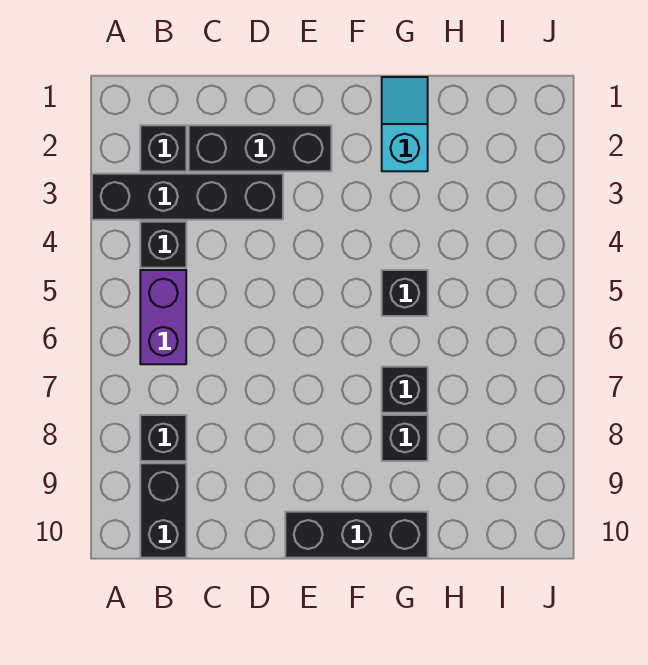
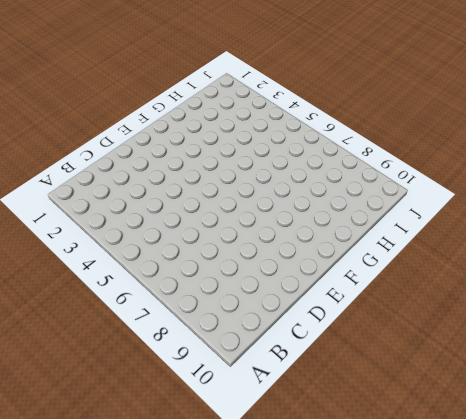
none -> black brick A3:D3 level 1
none -> black brick B2 level 1
none -> black brick B4 level 1

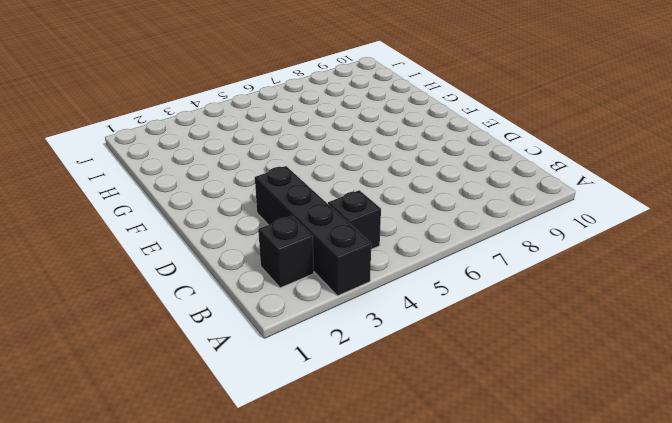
none -> purple brick B5:B6 level 1
none -> black brick B8 level 1
none -> black brick B9:B10 level 1

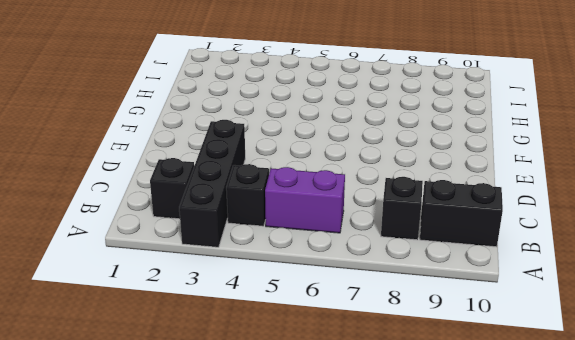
none -> black brick C2:E2 level 1
none -> black brick E10:G10 level 1
none -> cyan slope G1:G2 level 1 top 2

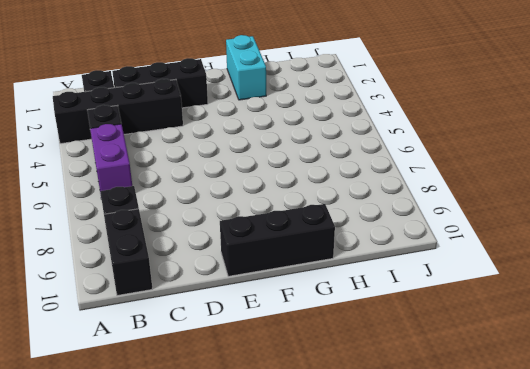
cyan brick G1:G2 level 1 -> cyan slope G1:G2 level 1 top 2
none -> black brick G5 level 1
none -> black brick G7 level 1
none -> black brick G8 level 1

